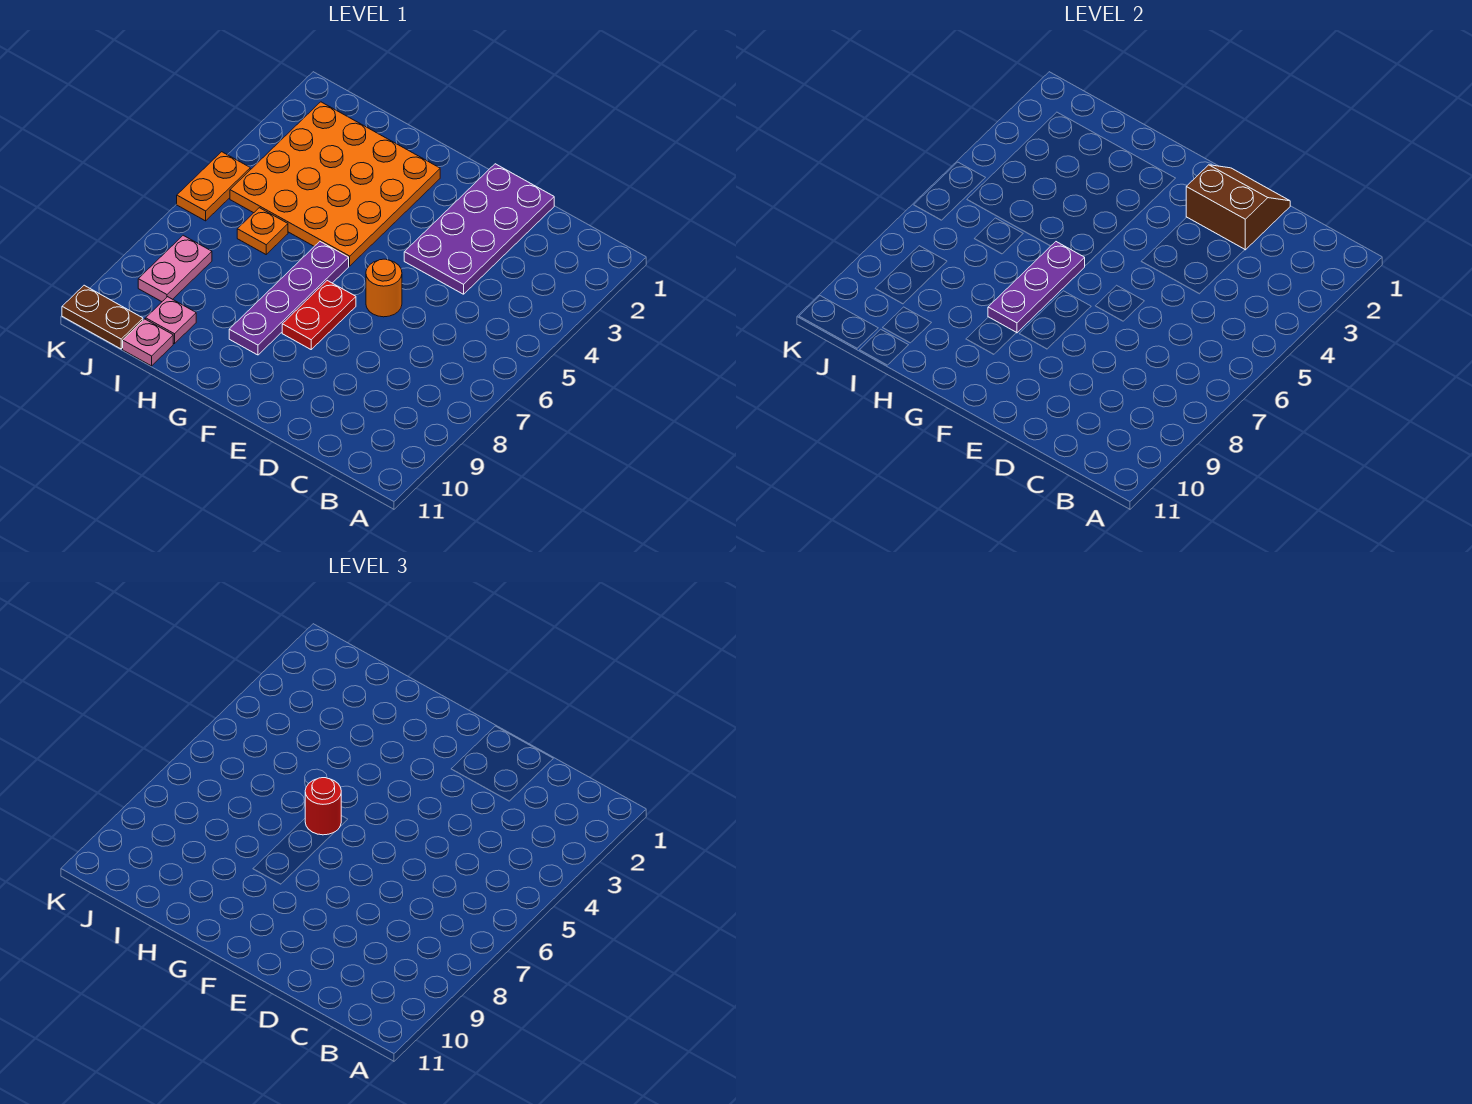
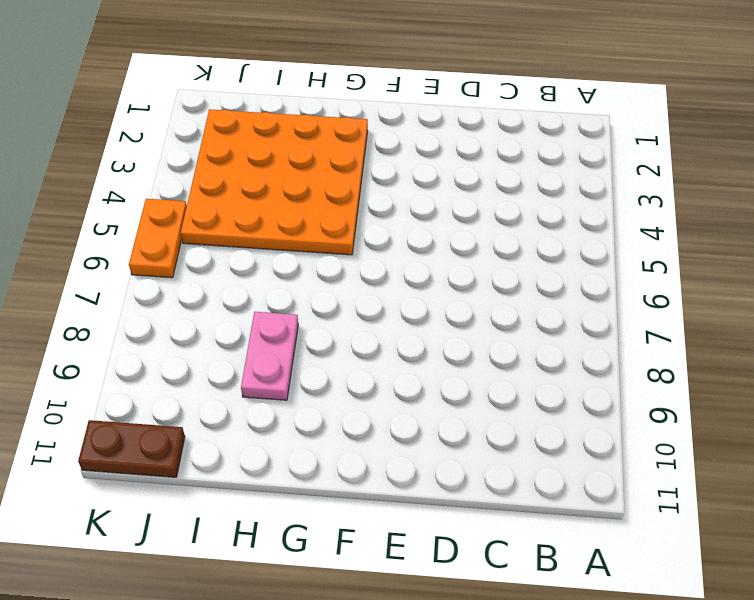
pink plate H8:H9 level 1 -> pink plate J8:J9 level 1
none -> purple plate D1:E4 level 1
none -> orange round brick E6 level 1
none -> red plate F7:F8 level 1

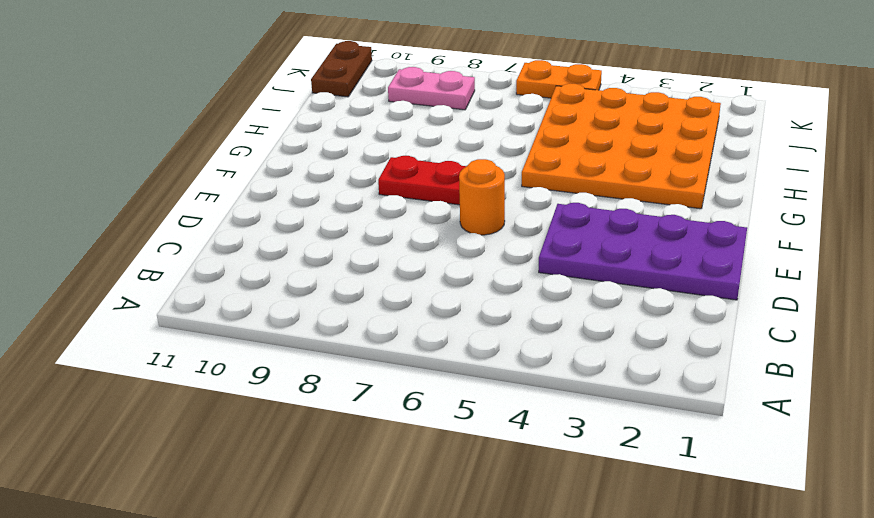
none -> purple plate G6:G9 level 1
none -> orange plate I6 level 1
none -> pink plate I10 level 1

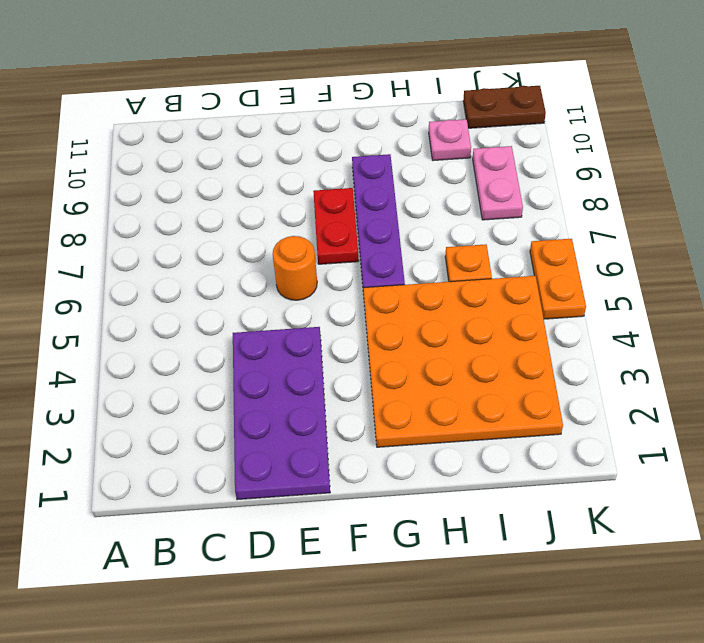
none -> pink plate I11 level 1
none -> brown slope D1:E2 level 2 top 2
none -> purple plate G6:G8 level 2

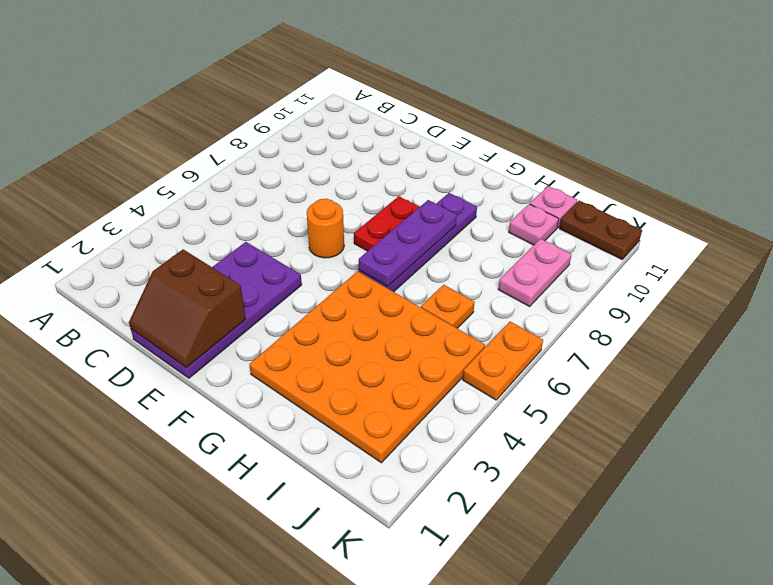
none -> red round brick G6 level 3

